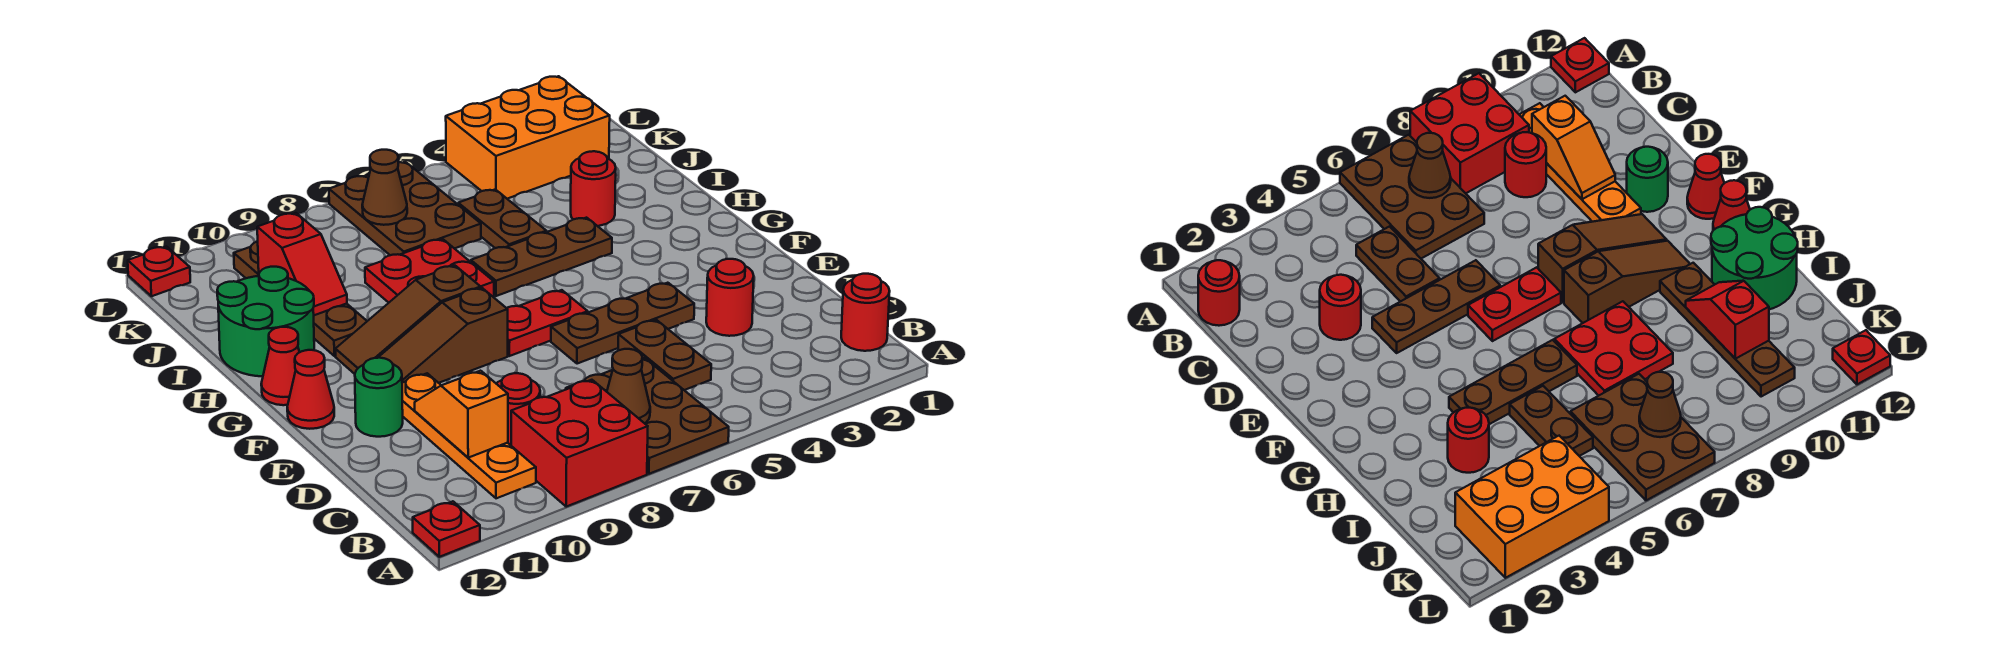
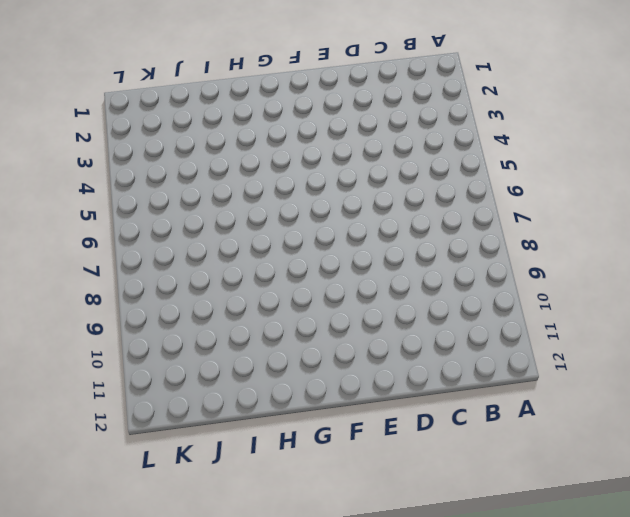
none -> brown plate A6:C7 level 1
none -> red brick A8:B9 level 1
none -> red plate A12 level 1

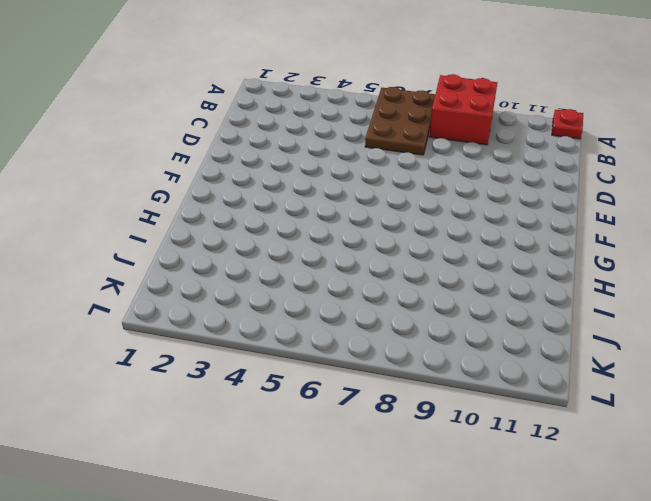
none -> red round brick B1 level 1
none -> orange plate B10:E10 level 1
none -> brown plate C5:D5 level 1

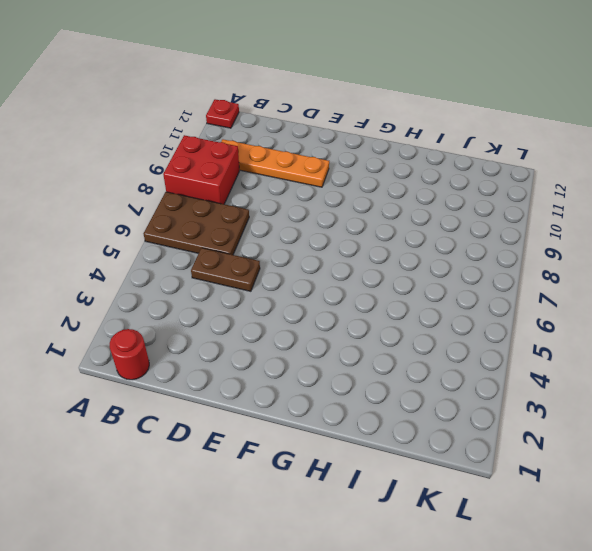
none -> red round brick C9 level 1
none -> red round brick D3 level 1
none -> brown plate E4:E6 level 1

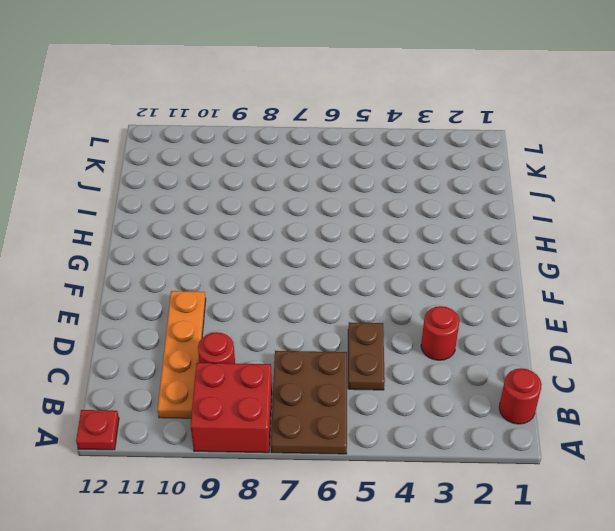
none -> brown plate E4:E6 level 1
none -> green round brick E11 level 1
none -> red plate F6:F7 level 1

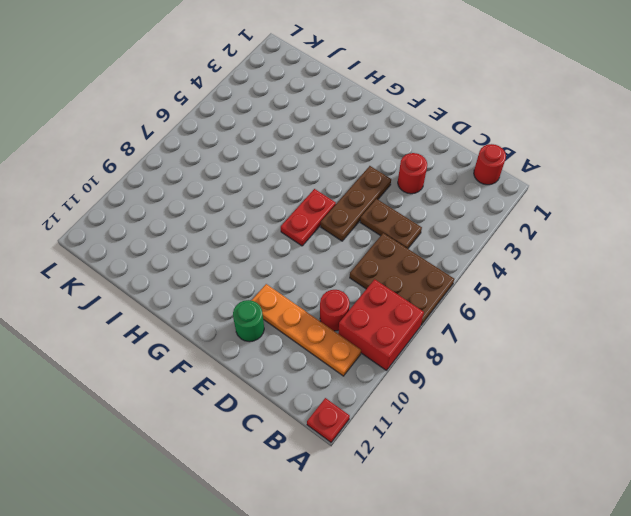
none -> brown slope F8:F10 level 1 top 8
none -> red cone F12 level 1
none -> brown slope G8:G10 level 1 top 8

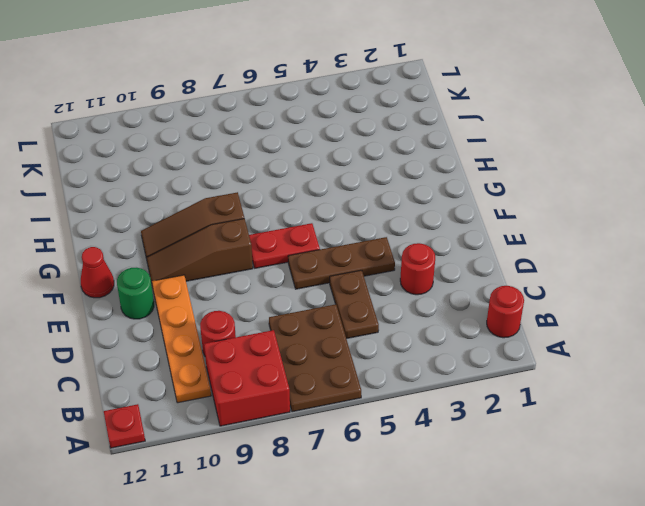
none -> red cone G12 level 1
none -> brown plate H4:H6 level 1
none -> red plate H7:I8 level 1

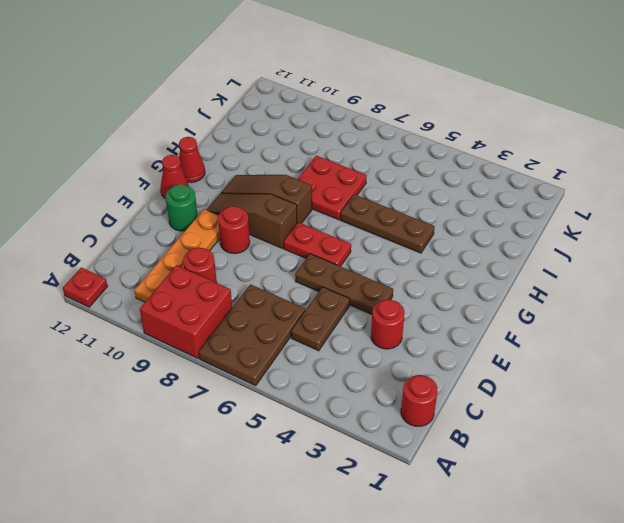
red round brick E9 level 1 -> red round brick I3 level 1
none -> brown plate H10:K10 level 1
none -> green round brick H11:I12 level 1
none -> brown plate I5:J5 level 1

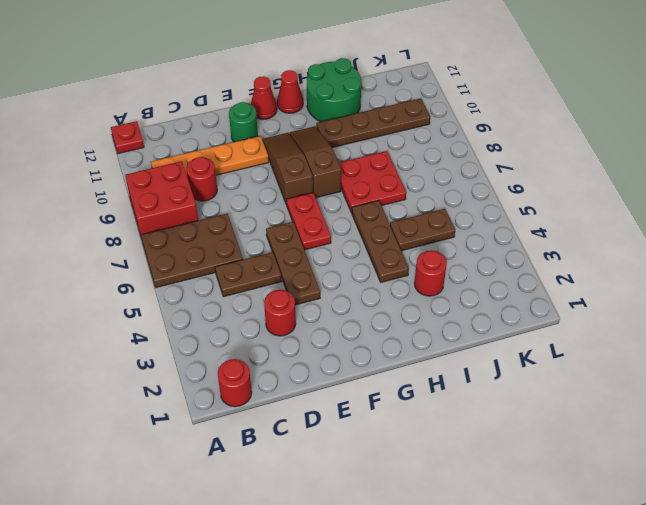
none -> brown plate J6:L7 level 1
none -> orange brick K2:L4 level 1
none -> red plate L12 level 1

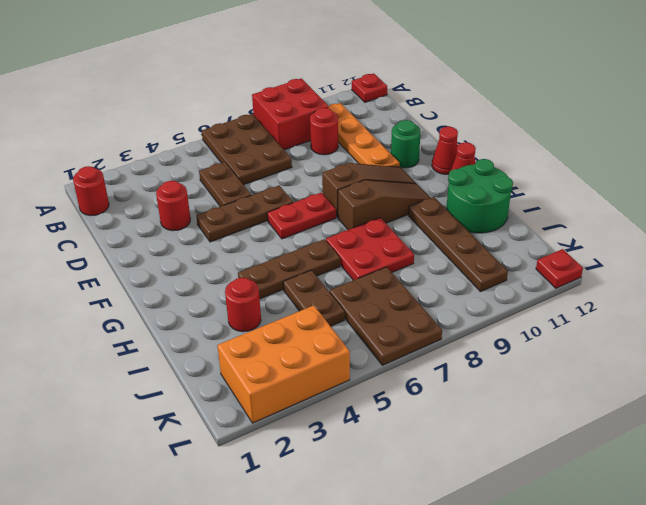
none -> brown cone B7 level 2
none -> orange slope C10:D10 level 2 top C
none -> red slope I10:J10 level 2 top J

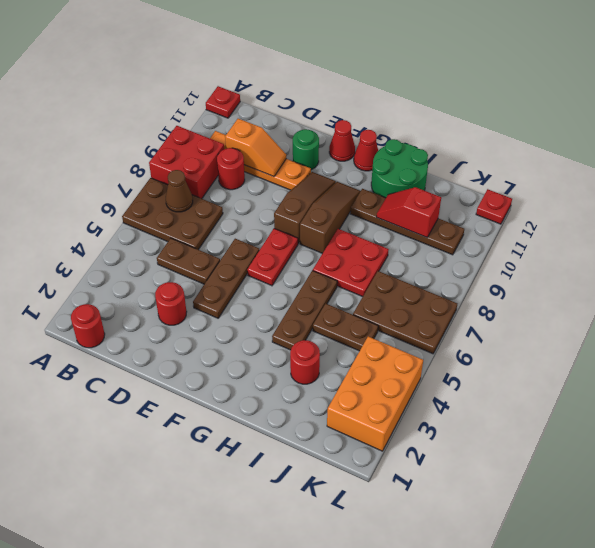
none -> brown cone K7 level 2

